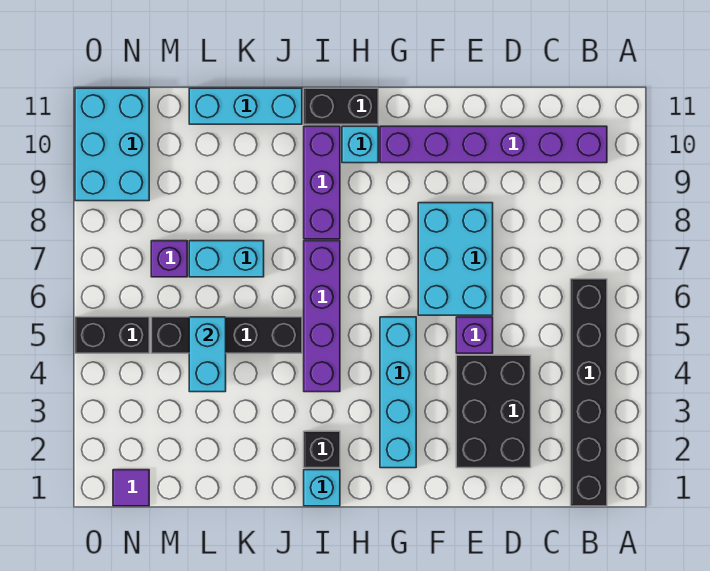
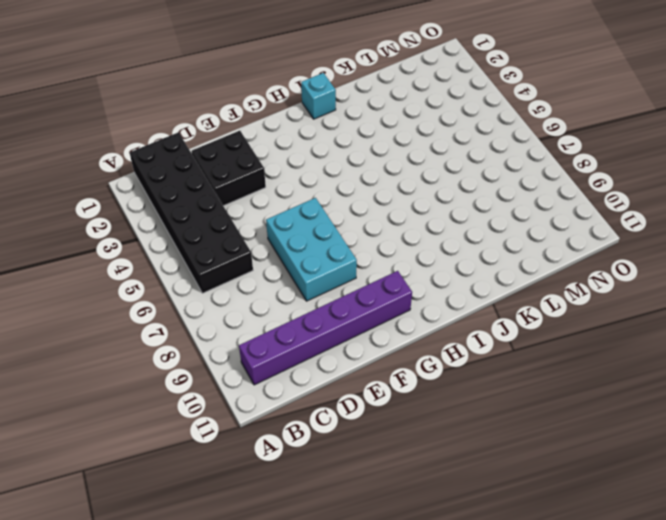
black brick B1:C6 level 1 -> black brick B1:B6 level 1
black brick D2:E3 level 1 -> black brick D2:E4 level 1
none -> purple brick E5 level 1
none -> cyan brick G2:G5 level 1
none -> cyan brick H10 level 1

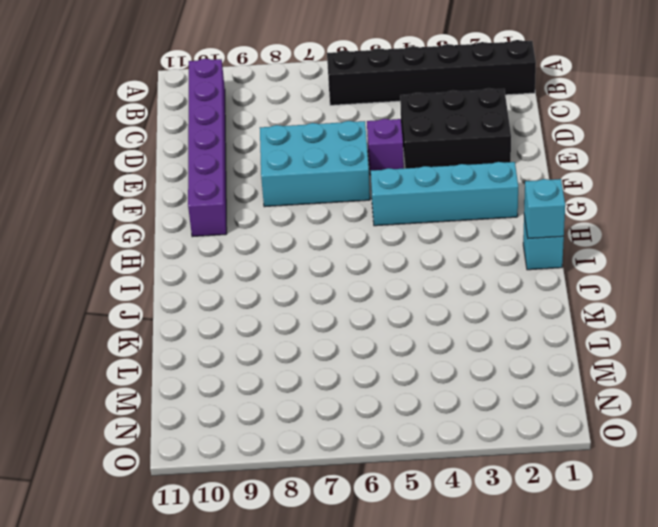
cyan brick I1 level 2 -> cyan brick H10 level 1
none -> black brick H11:I11 level 1
none -> black brick I2 level 1
none -> purple brick I4:I7 level 1

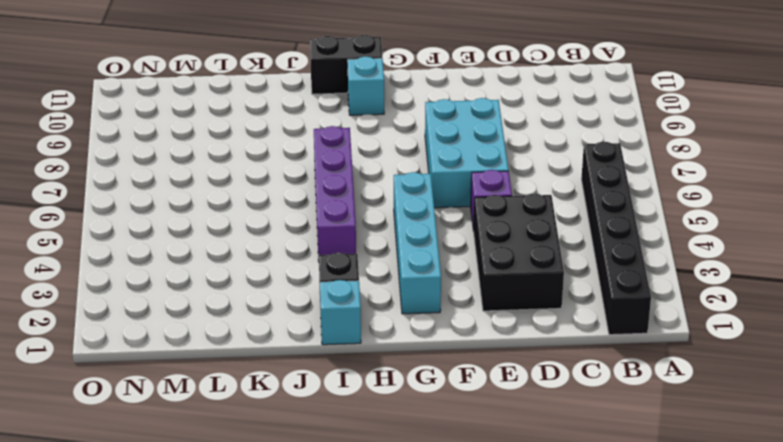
none -> purple brick B10:G10 level 1
none -> purple brick I8:I10 level 1
none -> black brick J5:M5 level 1

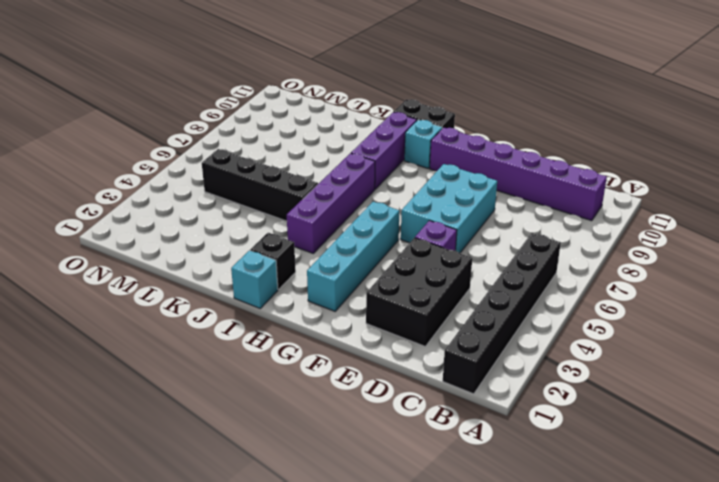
none -> cyan brick J11:L11 level 1
none -> cyan brick K7:L7 level 1
none -> purple brick M7 level 1

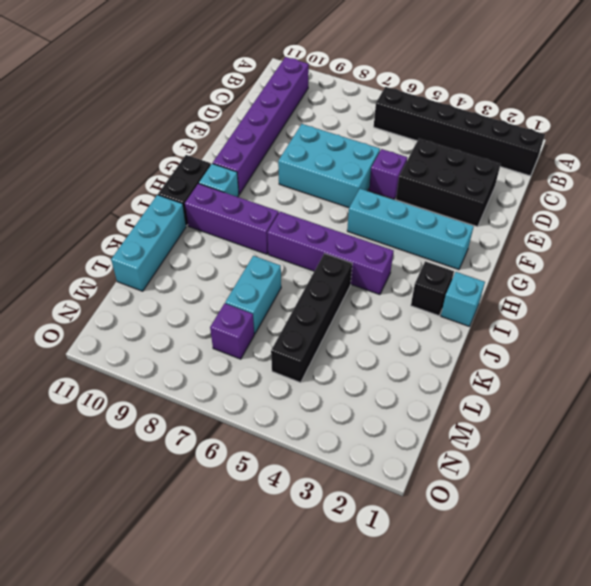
none -> purple tile N1 level 1
none -> black brick N5:O5 level 1
none -> cyan brick N9:O11 level 1

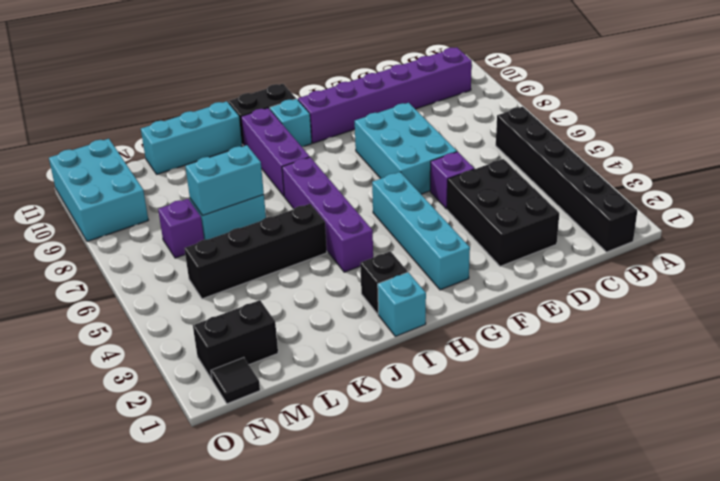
cyan brick K7:L7 level 2 -> cyan brick L4:L5 level 2
black brick M2:N2 level 1 -> black brick N5:O5 level 1
black tile N1 level 1 -> purple tile N1 level 1

